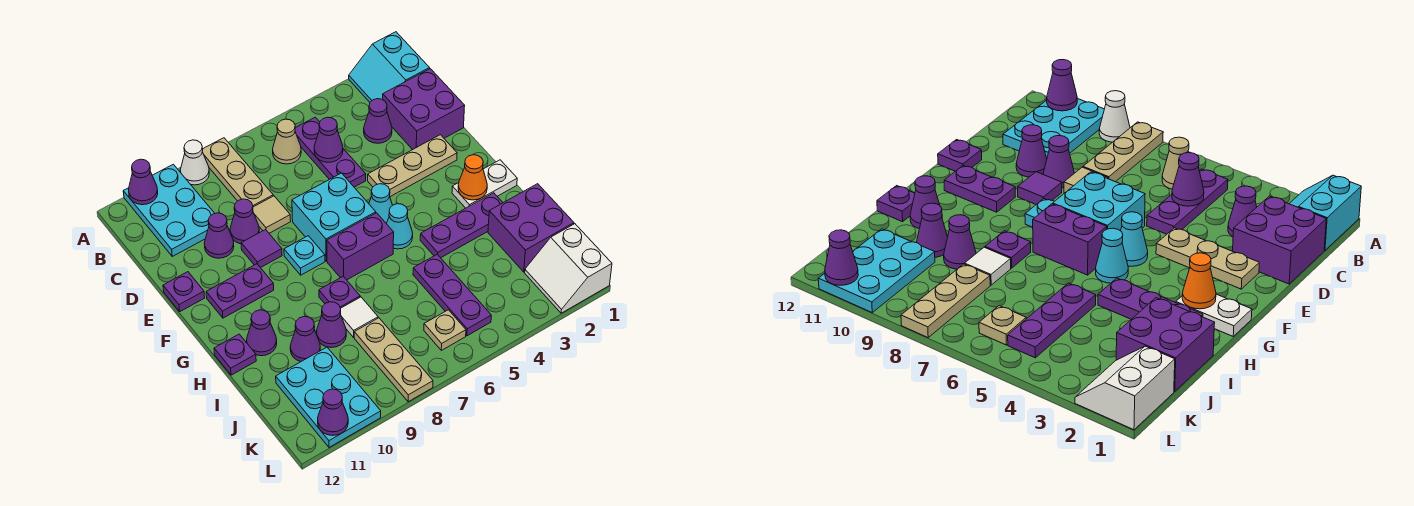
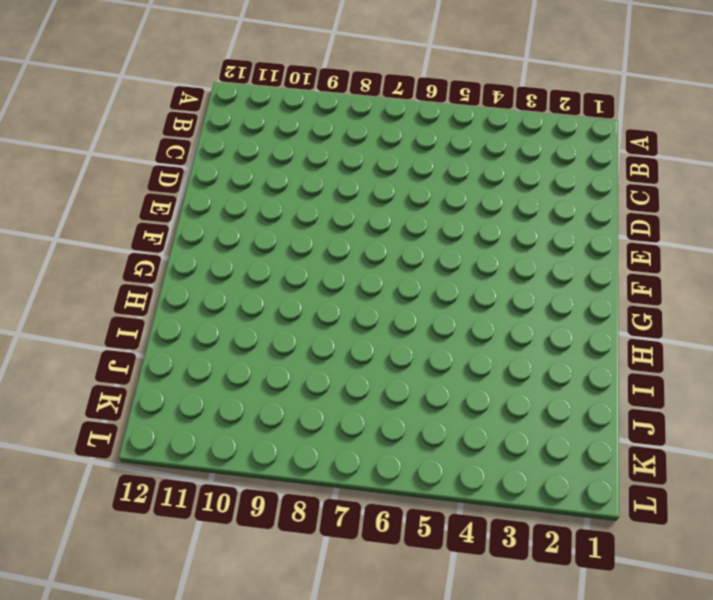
none -> cyan slope A1:B2 level 1 top 1
none -> tan plate A8:C8 level 1
none -> white cone A9 level 1
none -> cyan plate A10:C11 level 1

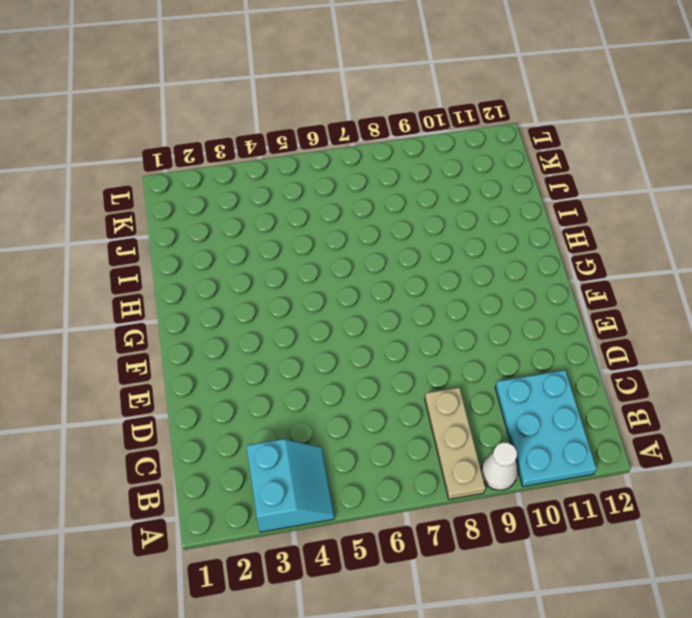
cyan slope A3:B4 level 1 top 3 -> cyan slope A1:B2 level 1 top 1
none -> purple plate B5:D5 level 1
none -> tan cone B6 level 1
none -> purple brick C1:D2 level 1
none -> purple cone C3 level 1

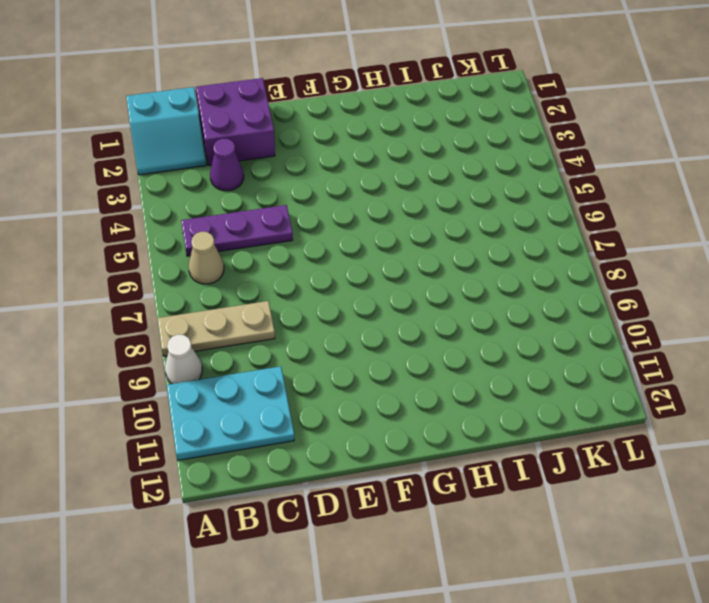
none -> tan tile D8 level 1
none -> purple cone D9 level 1
none -> purple cone D10 level 1
none -> tan plate E2:E4 level 1

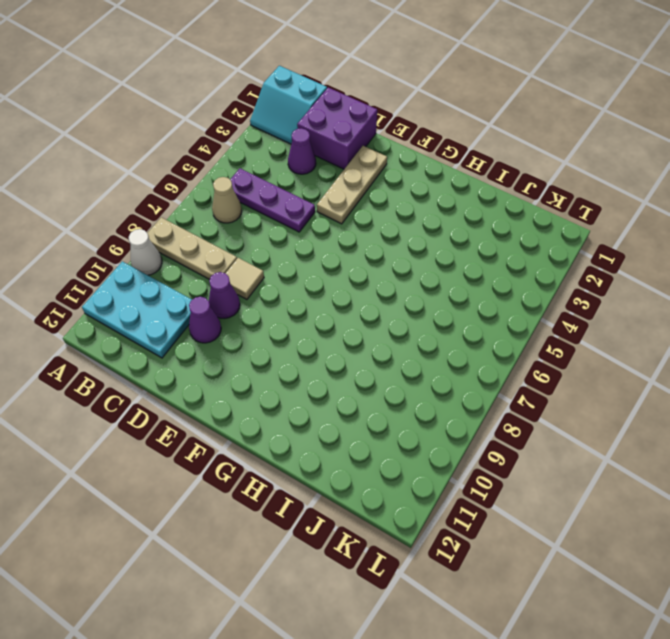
none -> cyan brick E6:F7 level 1
none -> purple tile E9 level 1
none -> purple plate E12 level 1
none -> cyan cone F5 level 1

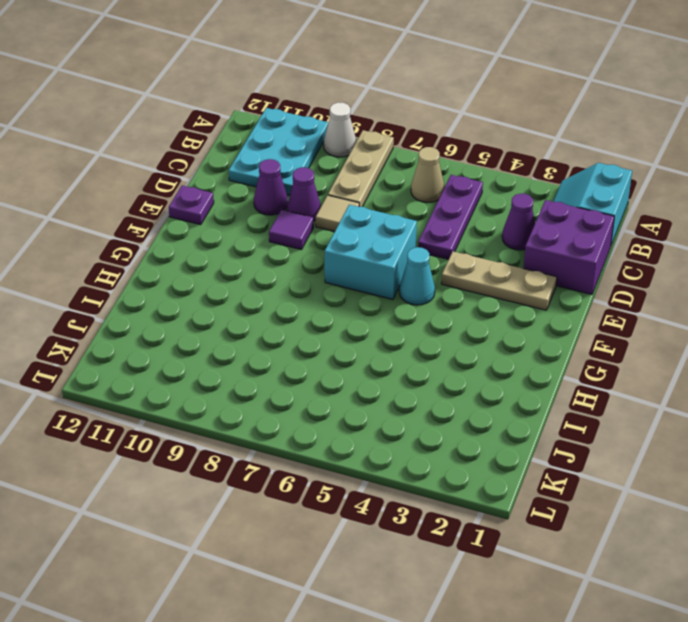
none -> cyan plate F8 level 1
none -> purple plate F10:F11 level 1
none -> white plate G1:G2 level 1
none -> cyan cone G5 level 1

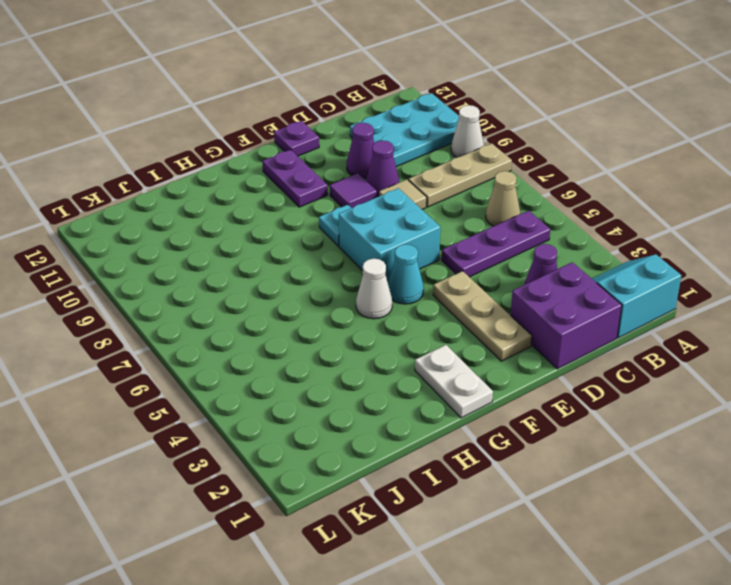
white cone G5 level 1 -> cyan cone G5 level 1
none -> purple brick G6:G7 level 1
none -> purple plate H2:H4 level 1
none -> purple plate H8 level 1
none -> purple cone H11 level 1

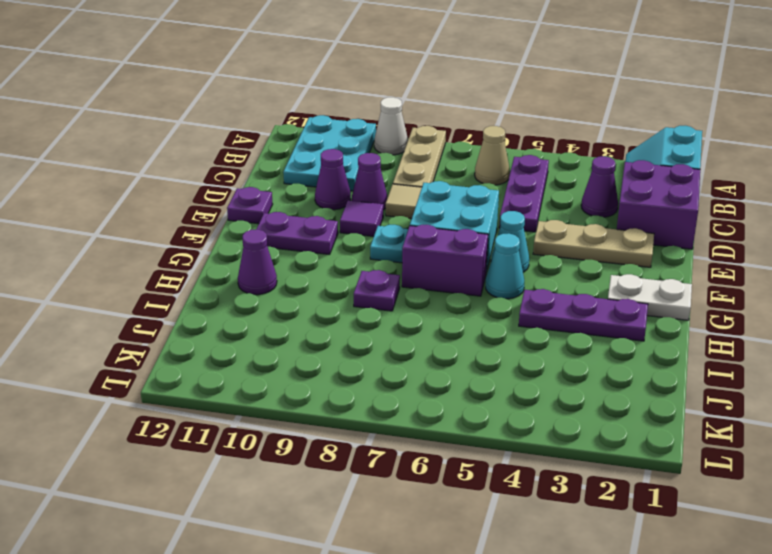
none -> purple plate H12 level 1
none -> purple brick I1:J2 level 1
none -> purple plate I5:K5 level 1
none -> white tile I8 level 1

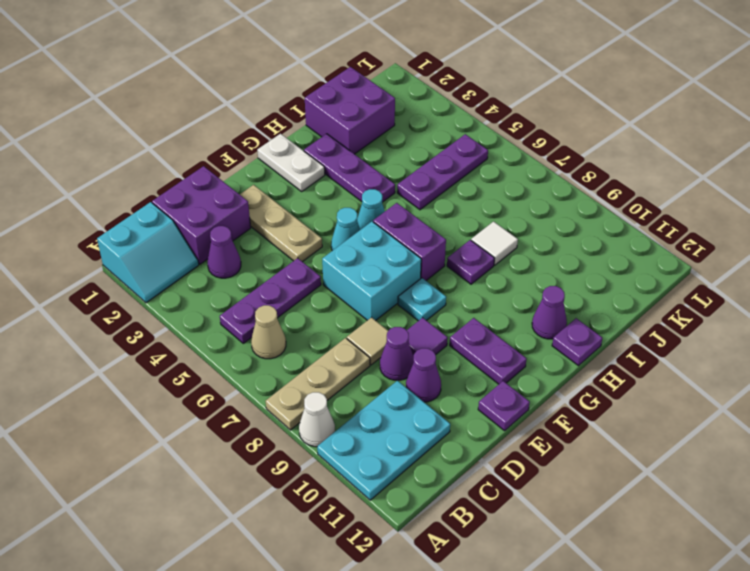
none -> purple cone I9 level 1
none -> purple cone I10 level 1
none -> tan plate J8:L8 level 1
none -> cyan plate J10:L11 level 1

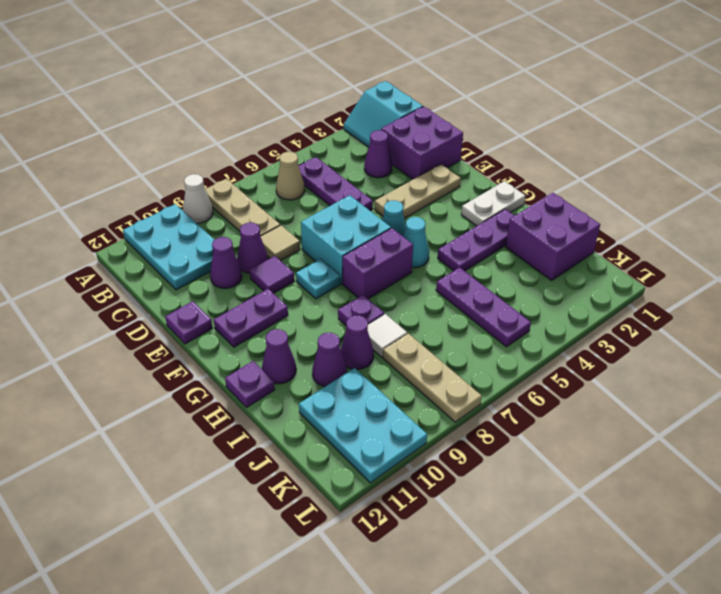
none -> white slope K1:L2 level 1 top 1
none -> tan plate K6 level 1
none -> purple cone A11 level 2
none -> purple cone C5 level 2

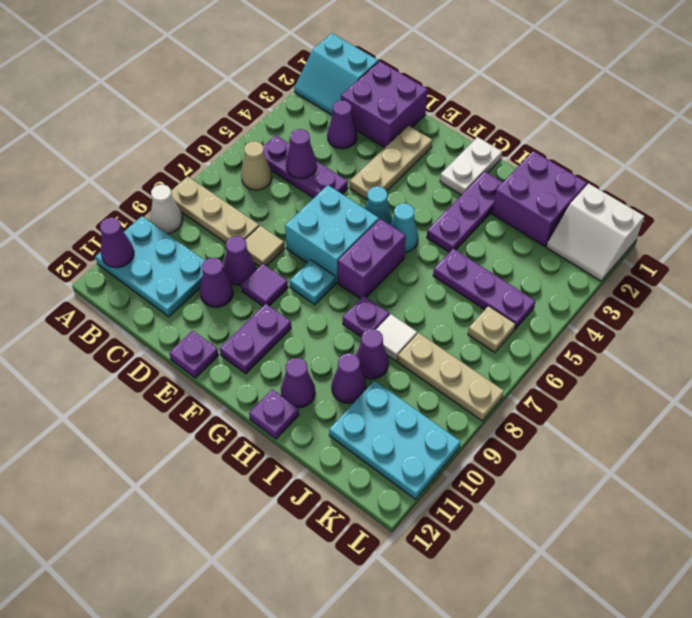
none -> orange cone G2 level 2
none -> purple cone L11 level 2

